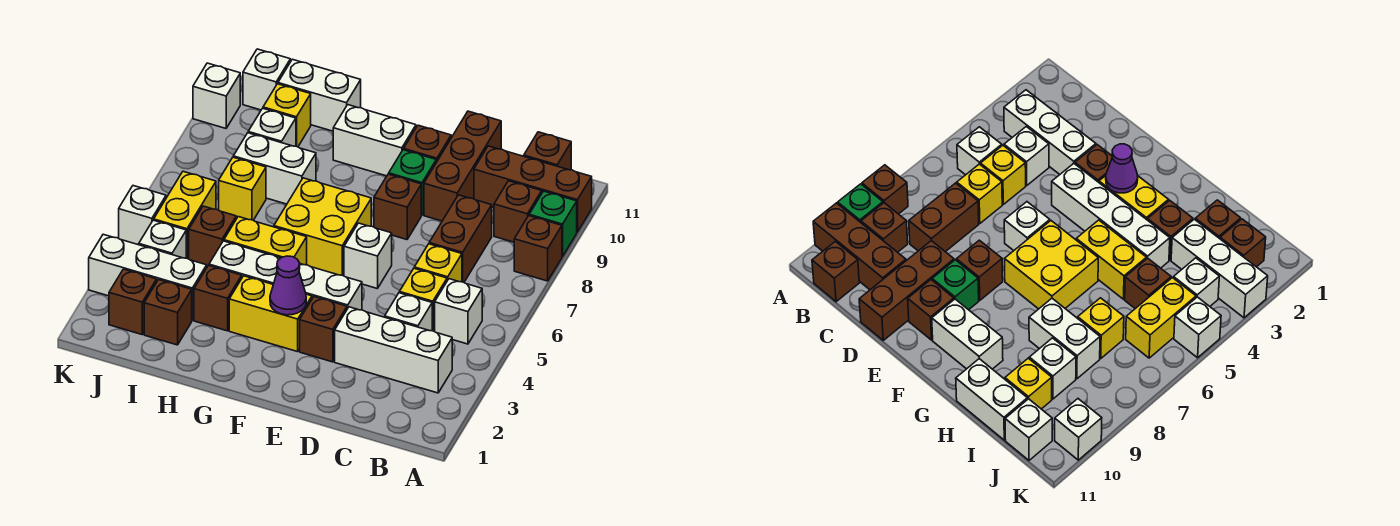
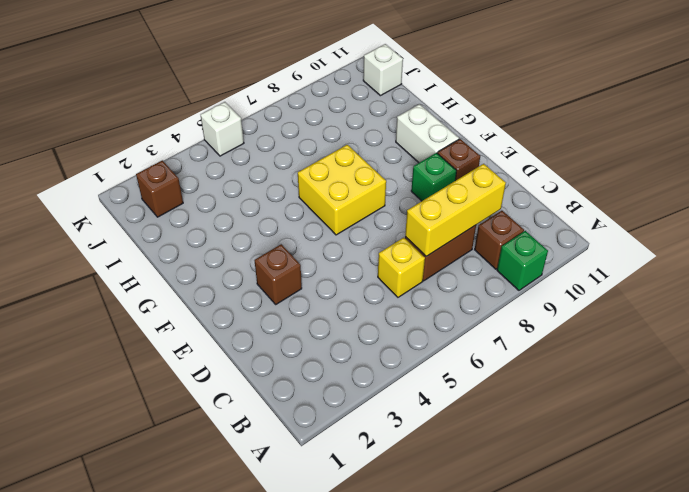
yellow brick C7:C9 level 2 -> none
none -> brown brick A8 level 1
none -> brown brick A10:C10 level 1
none -> white brick B3:D3 level 1
none -> white brick B5 level 1

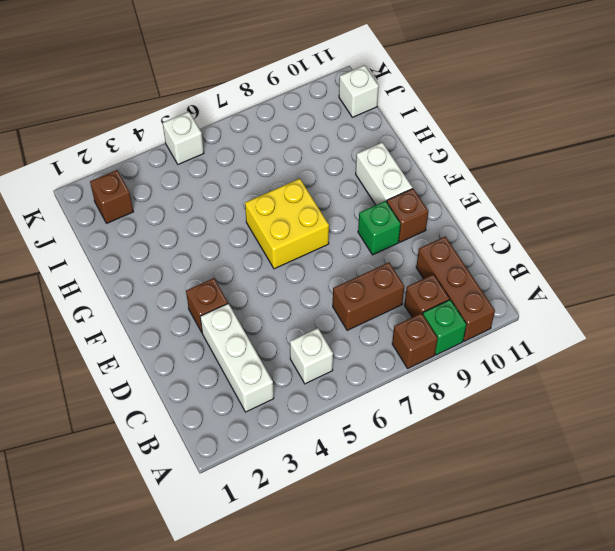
none -> brown brick B11 level 1
none -> white brick C4 level 1
none -> yellow brick C5 level 1
none -> yellow brick C6 level 1

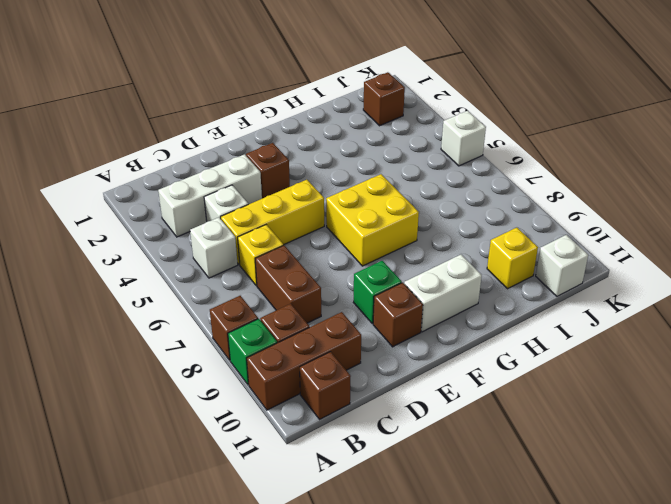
yellow brick C5:E5 level 1 -> yellow brick C5 level 1
none -> brown brick D9:D11 level 1
none -> white brick E4:H4 level 1
none -> white brick E6 level 1
none -> brown brick E8 level 1

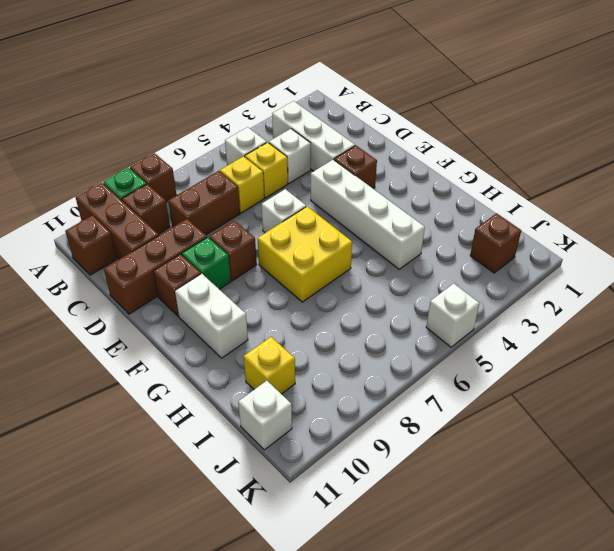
none -> yellow brick F3:G3 level 1
none -> yellow brick G5:H5 level 1
none -> brown brick H3 level 1
none -> white brick H8:I8 level 1

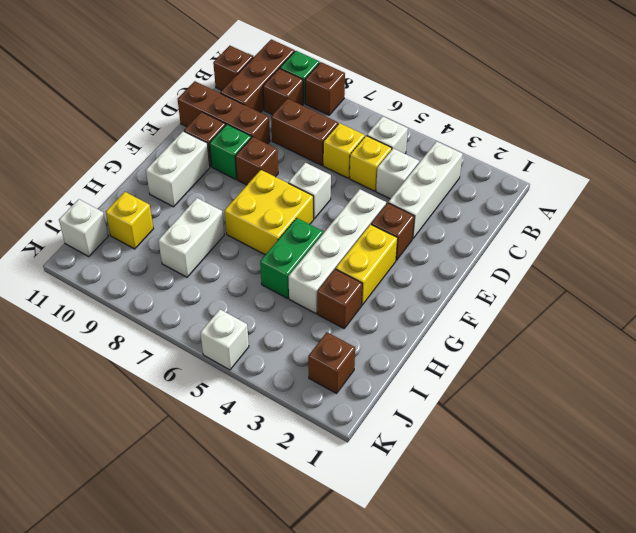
green brick G5:H5 level 1 -> yellow brick G5:H5 level 1
none -> white brick H11:I11 level 1
none -> brown brick I2 level 1
none -> white brick I3:K3 level 1
none -> brown brick I5 level 1

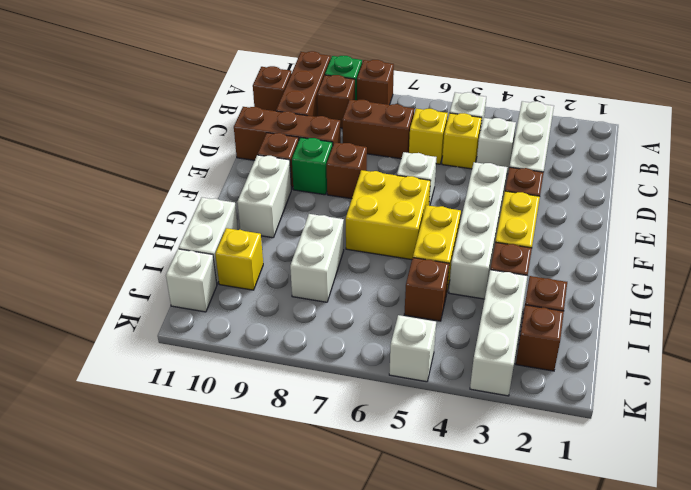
none -> yellow brick I7 level 1
none -> white brick I9 level 1
none -> white brick J4 level 1
none -> yellow brick J5:J6 level 1

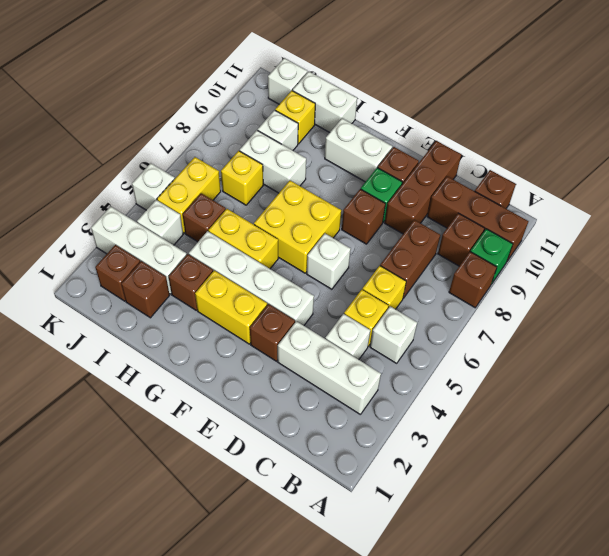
none -> white brick K10 level 1
none -> purple cone F3 level 2

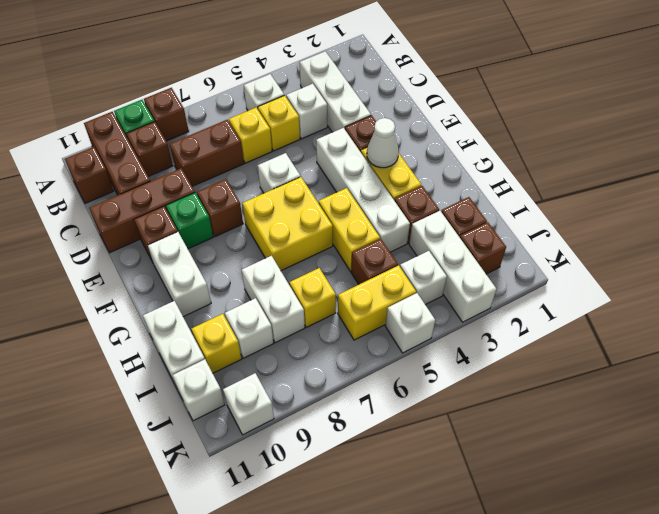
white cone F3 level 2 -> purple cone F3 level 2

